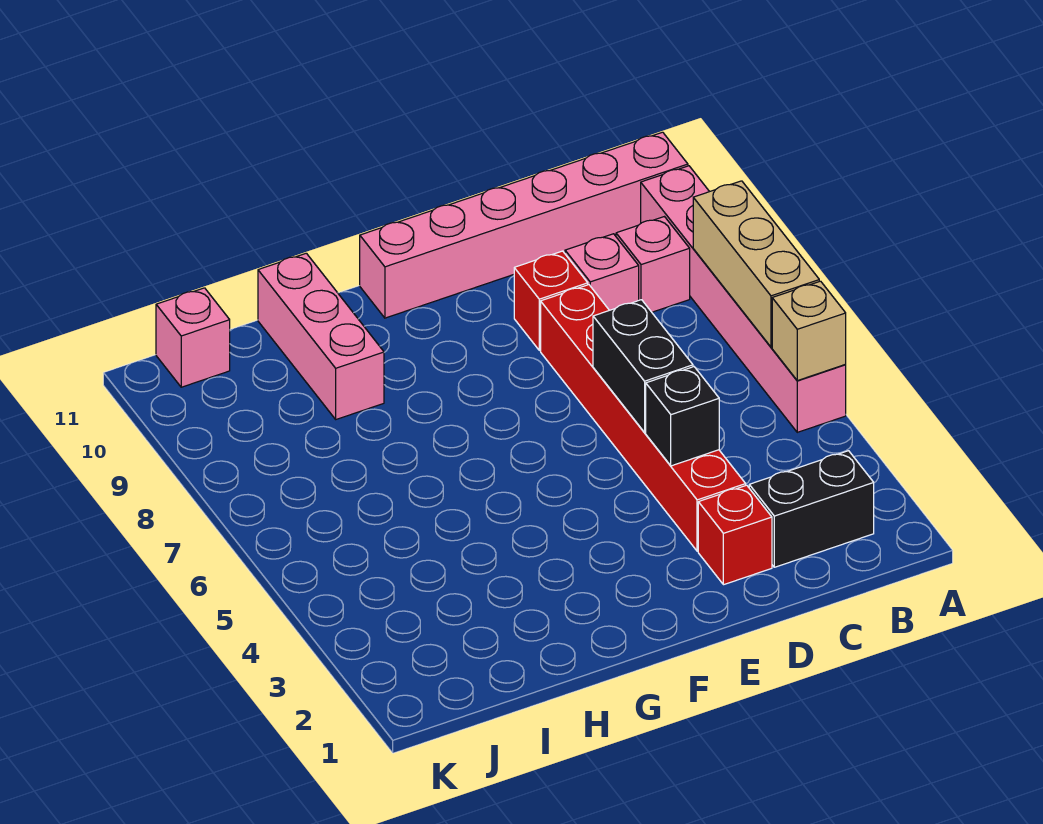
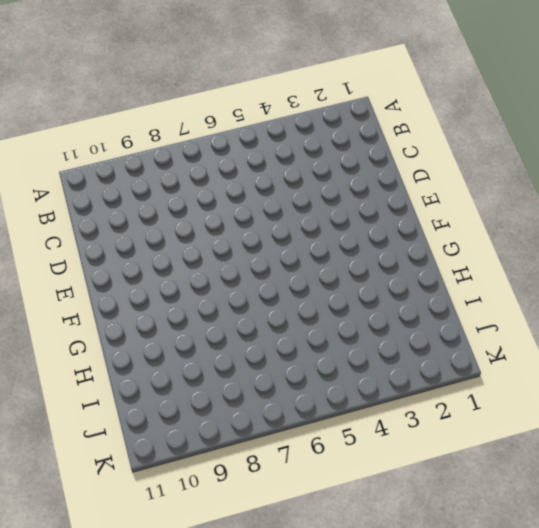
none -> pink brick A5:A10 level 1
none -> pink brick A11:F11 level 1
none -> black brick B2:C2 level 1

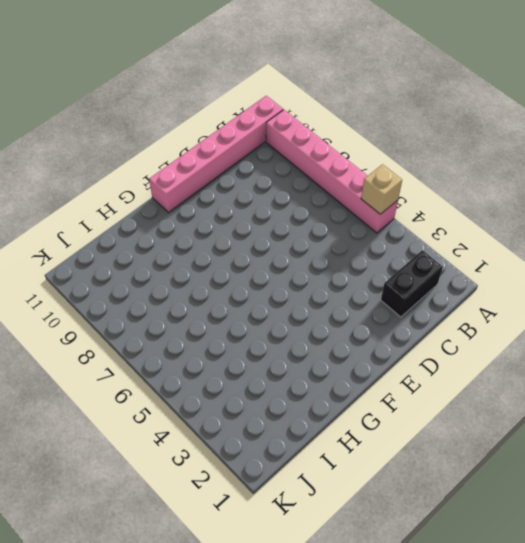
none -> pink brick B9 level 1
none -> pink brick C9 level 1
none -> red brick D2 level 1

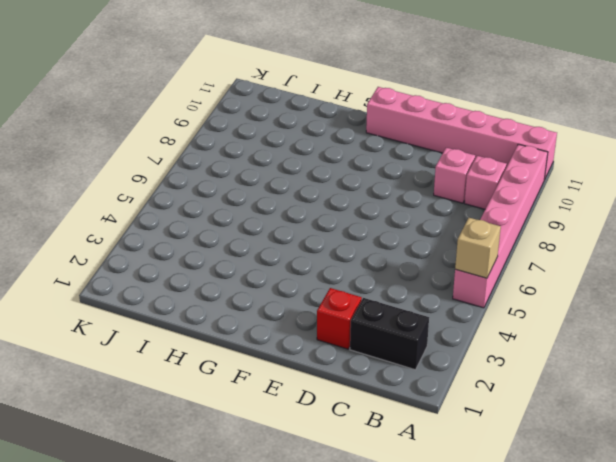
none -> red brick D3:D8 level 1
none -> red brick D9 level 1
none -> pink brick H9:H11 level 1

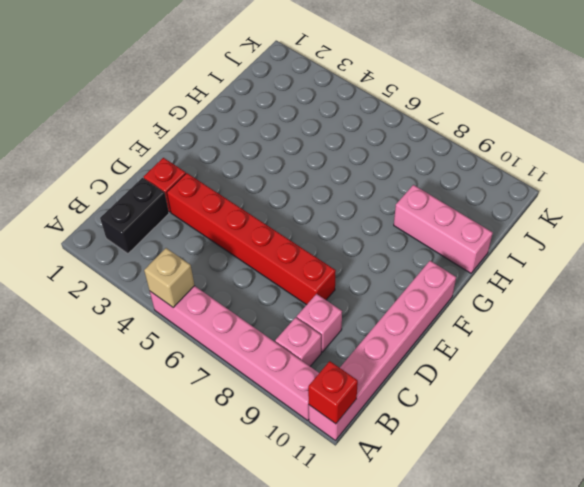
red brick A11 level 2 -> red brick D9 level 1
none -> pink brick J11 level 1
none -> tan brick A6:A8 level 2
none -> black brick D4 level 2

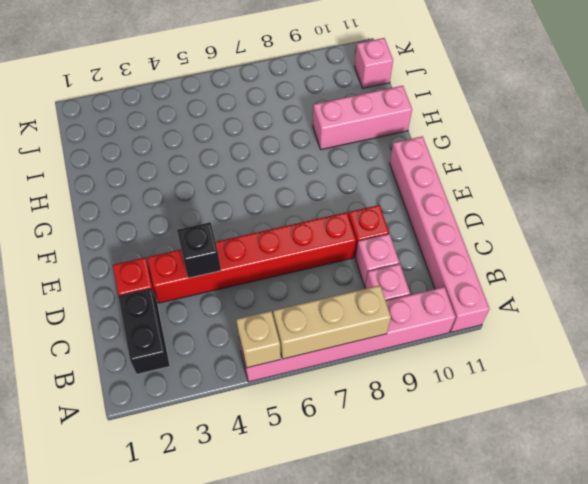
none -> black brick D5:D6 level 2

